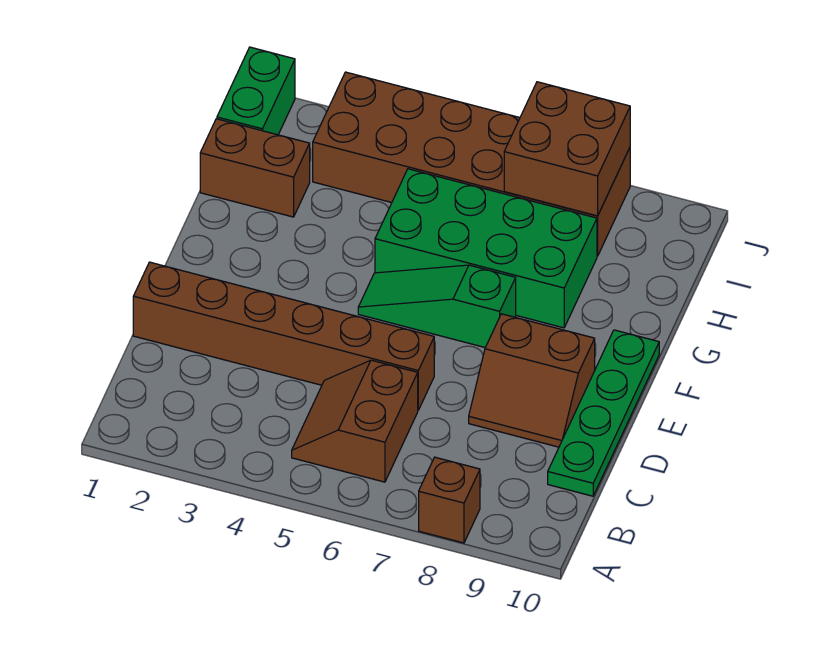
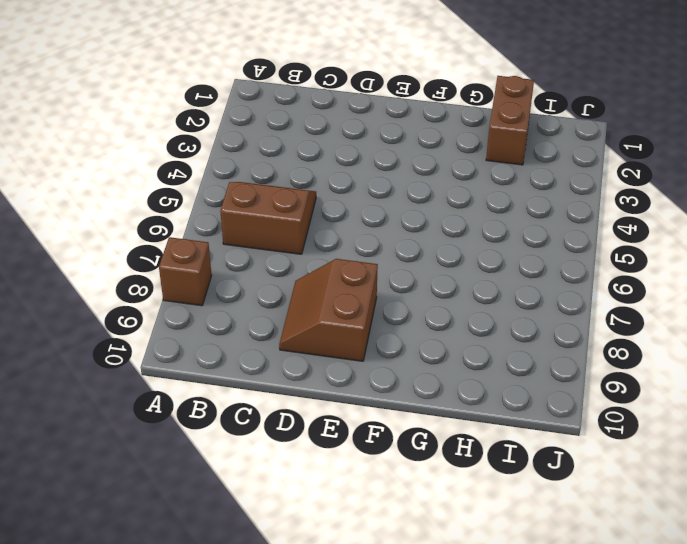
none -> green plate C10:F10 level 1
none -> brown brick D1:D6 level 1

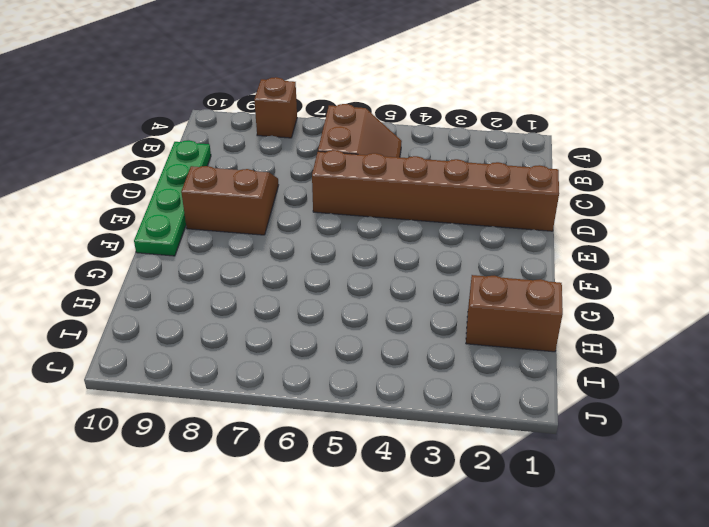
none -> green slope F5:F7 level 1 top 7
none -> green brick G5:H8 level 1

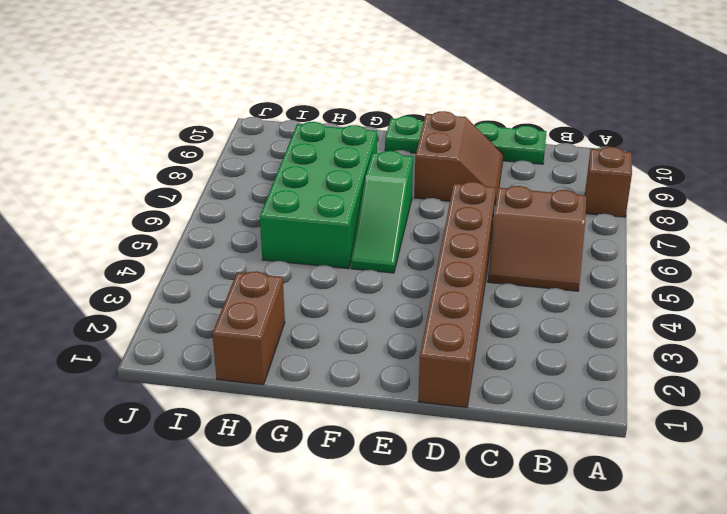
none -> green brick I1:J1 level 1
none -> brown brick I3:J8 level 1

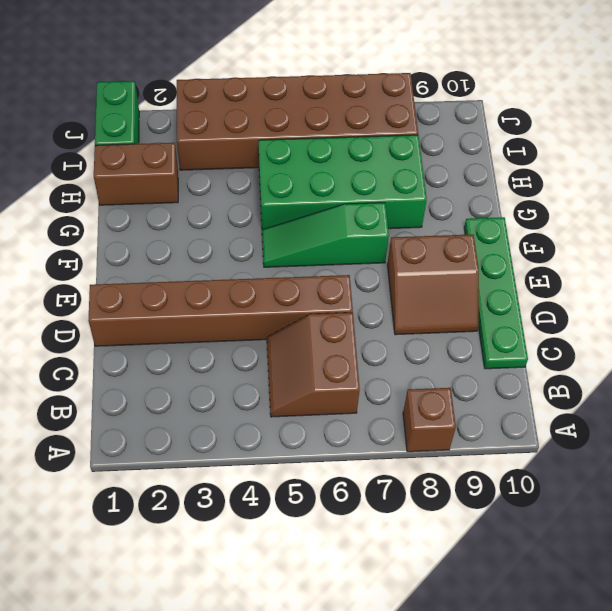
none -> brown brick I7:J8 level 2

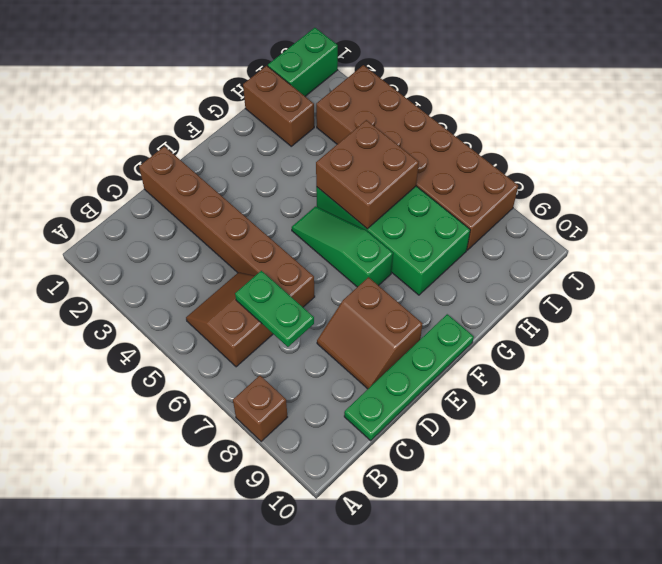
green plate C6:C7 level 2 -> none
brown brick G5:H6 level 2 -> brown brick I7:J8 level 2

